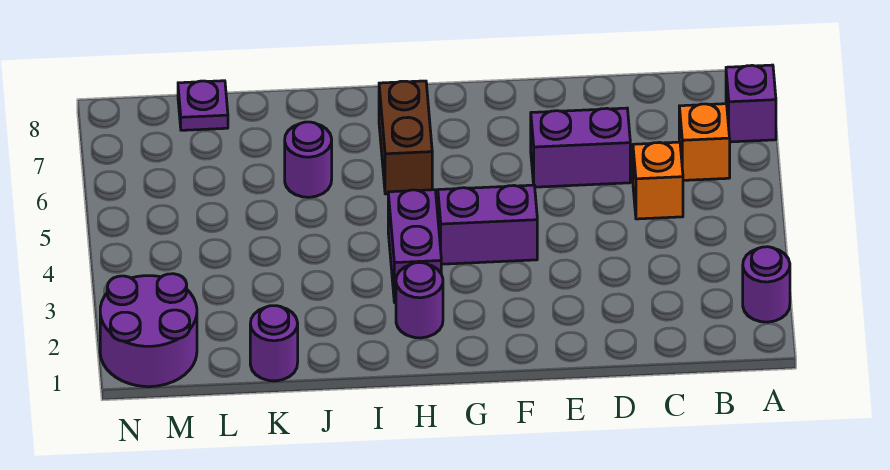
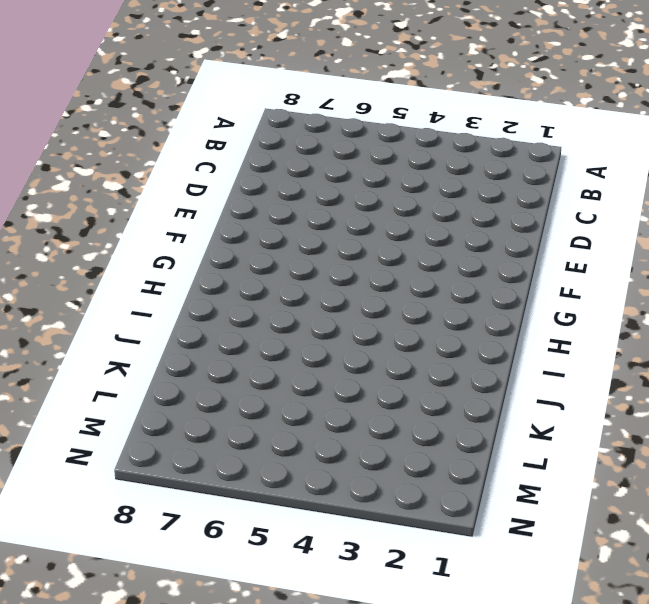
none -> purple round brick A2 level 1
none -> purple brick A7 level 1
none -> orange brick B6 level 1

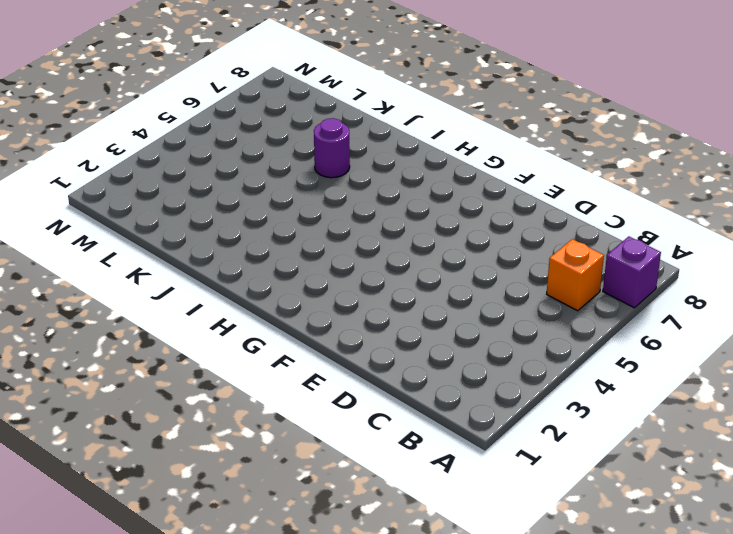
none -> purple round brick A2 level 1
none -> orange brick C5 level 1
none -> purple brick D6:E6 level 1

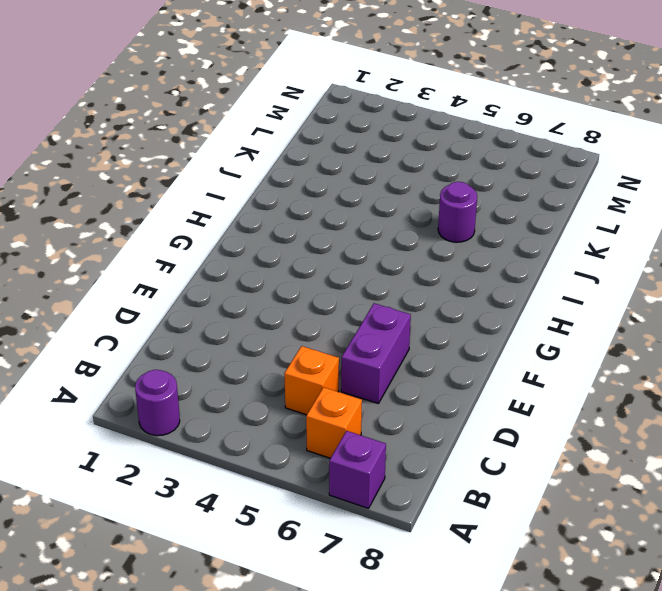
none -> purple brick F4:G4 level 1
none -> purple round brick H2 level 1
none -> purple brick H3:H4 level 1

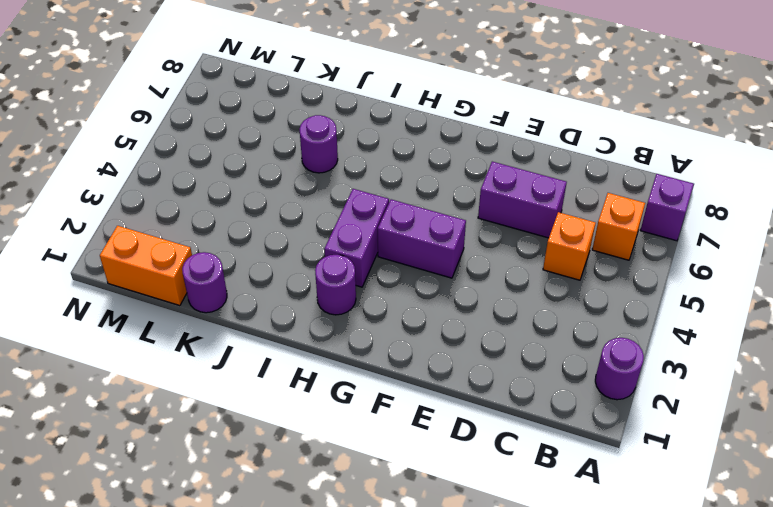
orange brick L1:M1 level 1 -> purple round brick M1:N2 level 1
none -> brown brick H6:H7 level 1
none -> purple plate L8 level 1

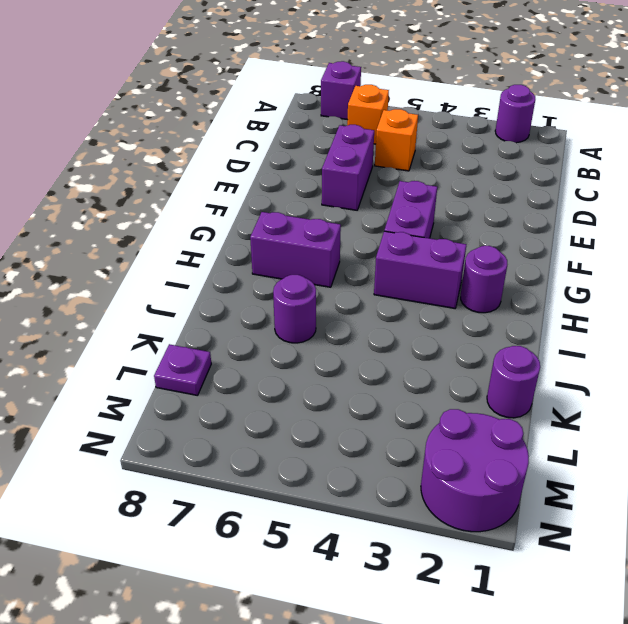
purple brick H6:H7 level 1 -> brown brick H6:H7 level 1

